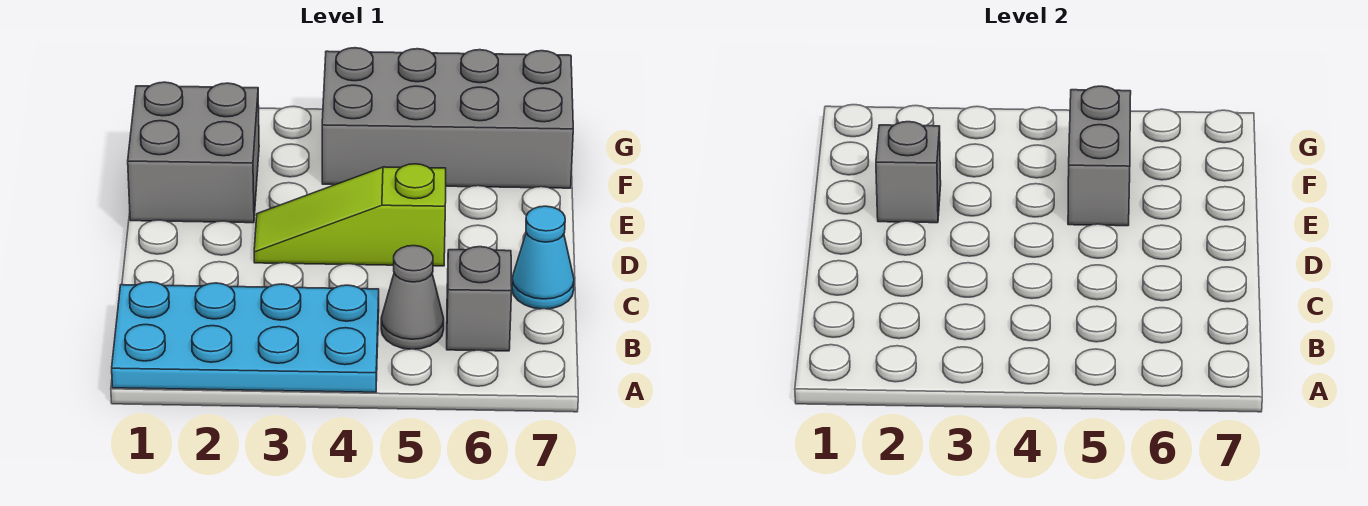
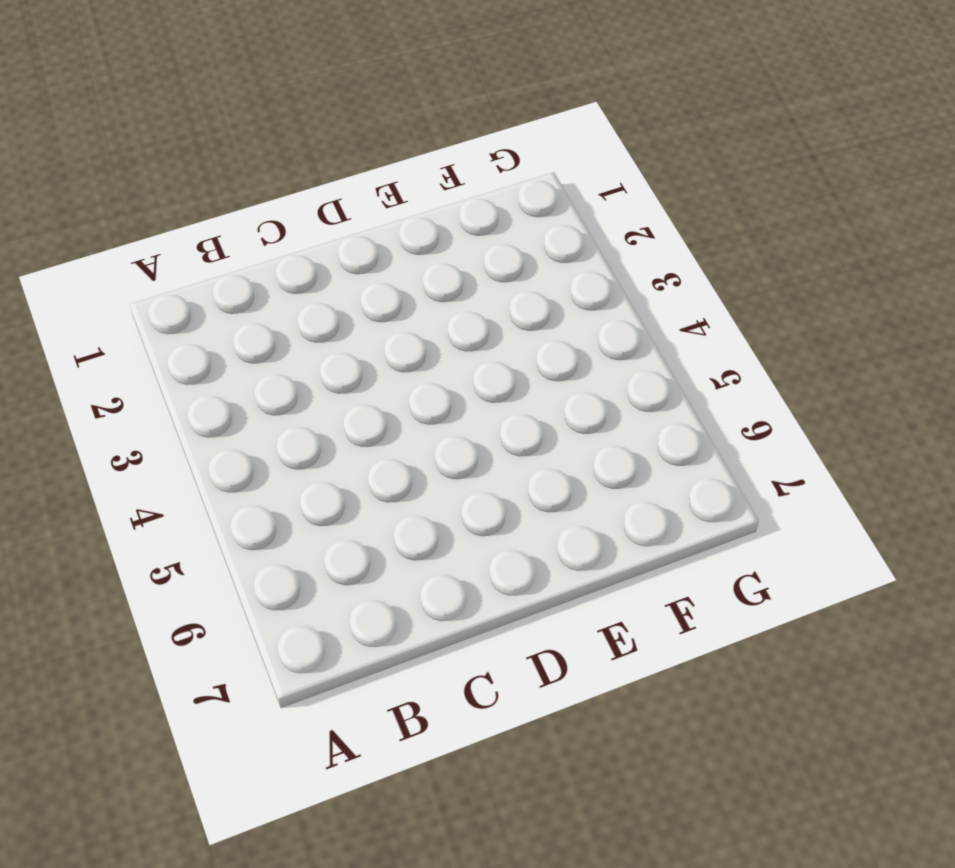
none -> cyan plate A1:B4 level 1
none -> grey cone B5 level 1

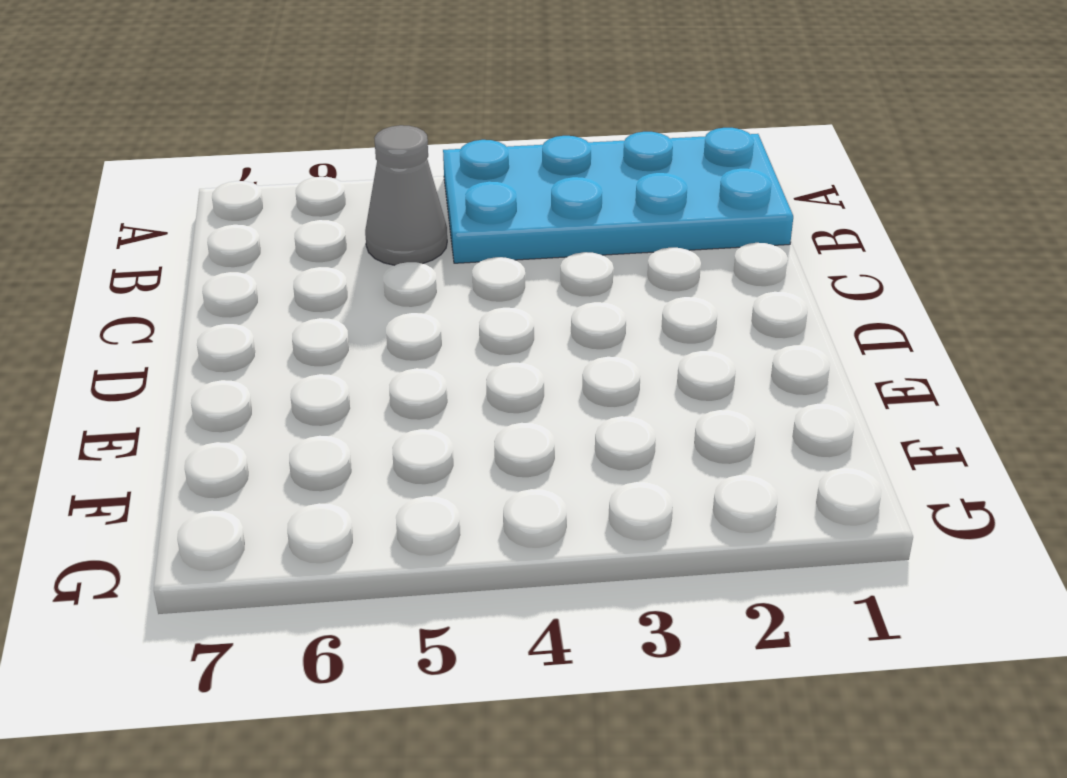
none -> grey brick B6 level 1
none -> cyan cone C7 level 1

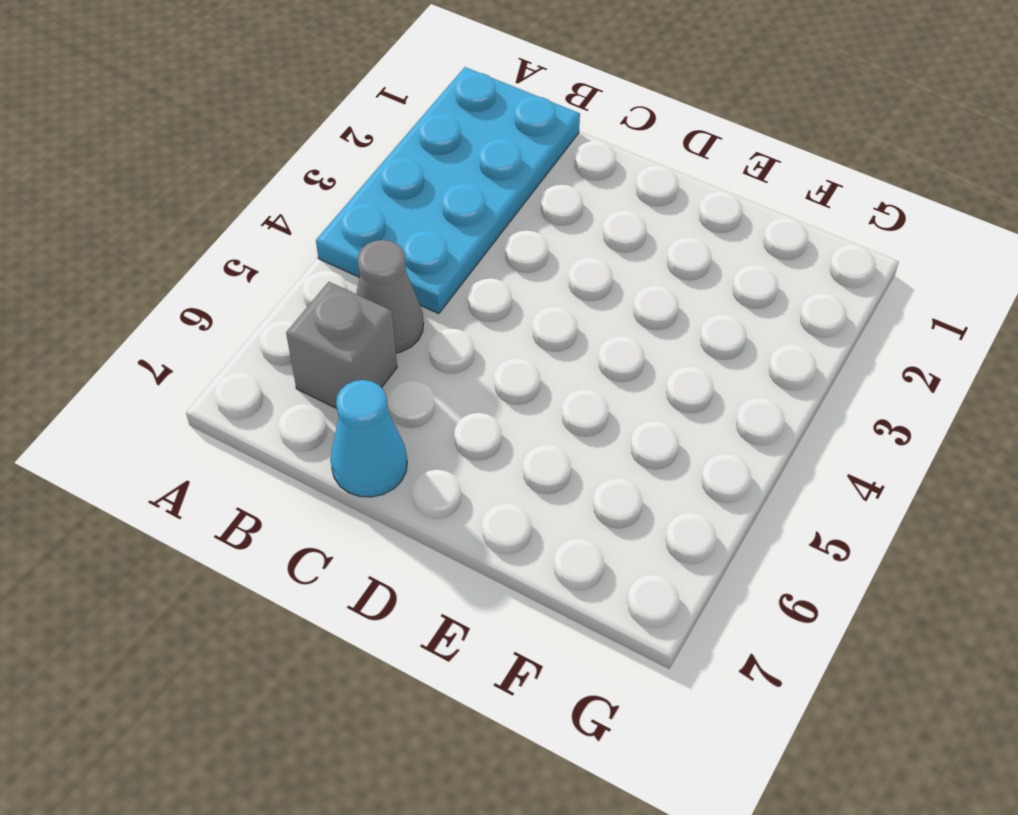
none -> lime slope D3:D5 level 1 top 5
none -> grey brick E1:F2 level 1

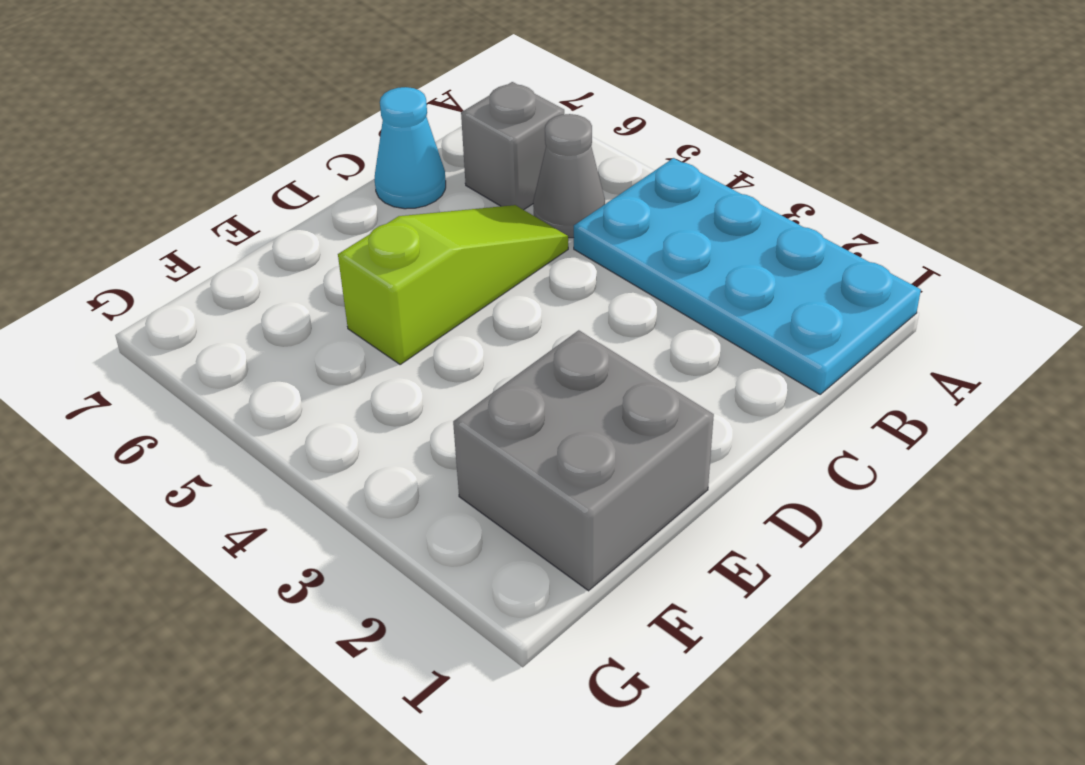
lime slope C5:E5 level 1 top E -> lime slope D3:D5 level 1 top 5
none -> grey brick F4:G7 level 1
none -> grey brick E2 level 2

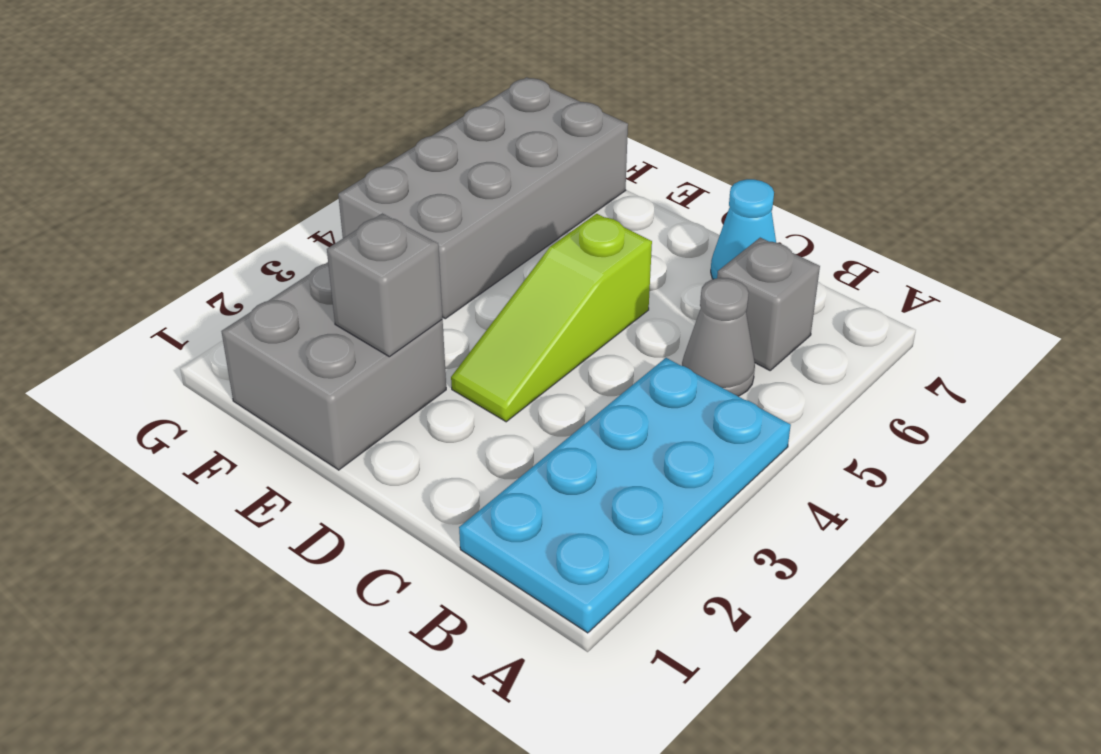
none -> grey brick E5:F5 level 2

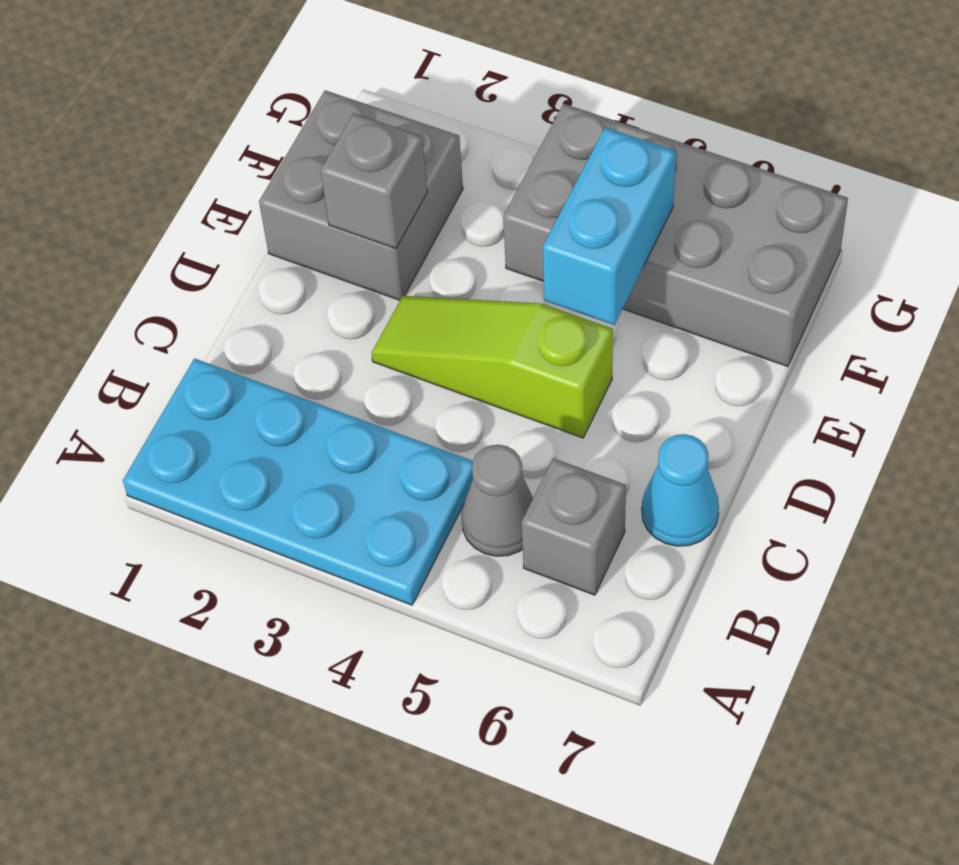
cyan brick E5:F5 level 2 -> grey brick E5:F5 level 2

